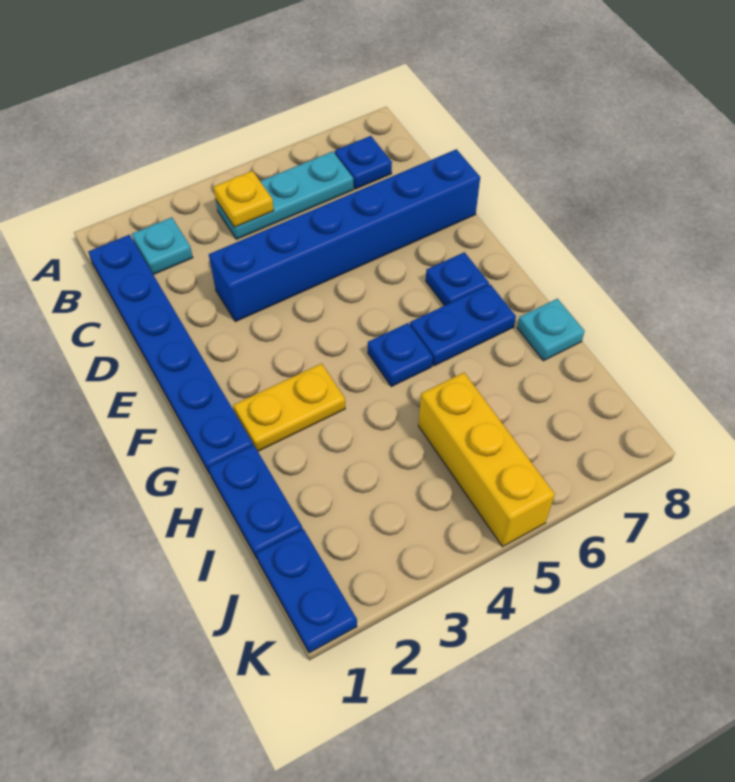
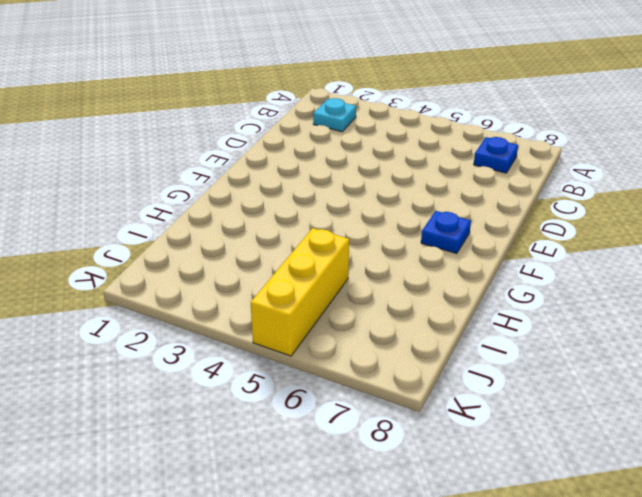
none -> blue plate B1:G1 level 1
none -> cyan plate B4:B6 level 1
none -> blue brick D3:D8 level 1

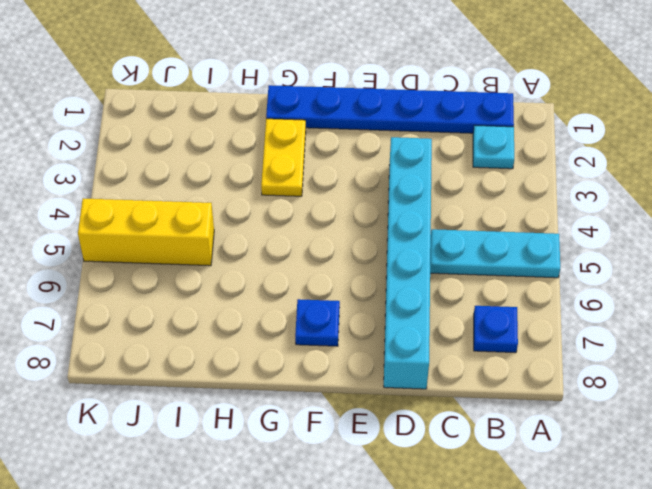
cyan plate A5:C5 level 1 -> cyan plate B4:B6 level 1
cyan brick D3:D8 level 1 -> blue brick D3:D8 level 1
none -> blue plate G5 level 1
none -> blue plate G6:G7 level 1
none -> blue plate H1:I1 level 1

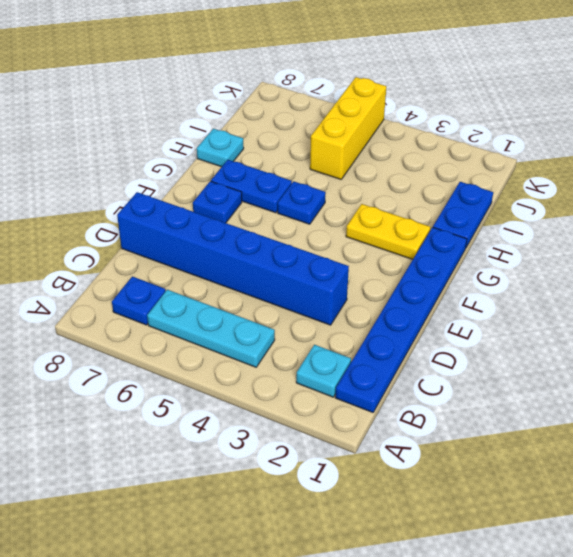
none -> blue plate J1:K1 level 1
none -> yellow plate B4 level 2

